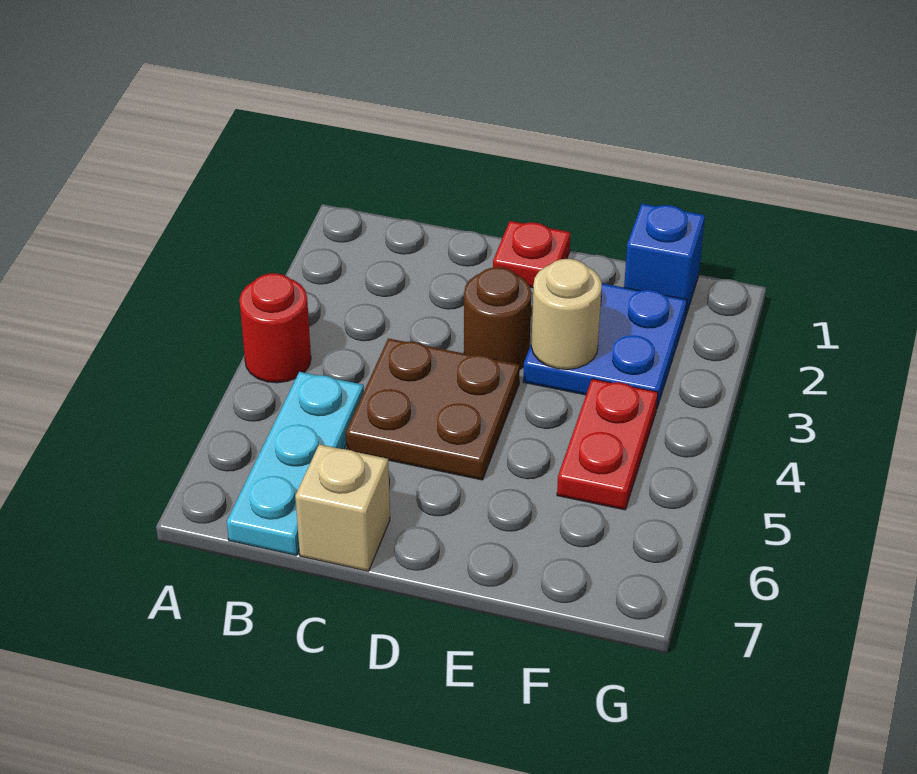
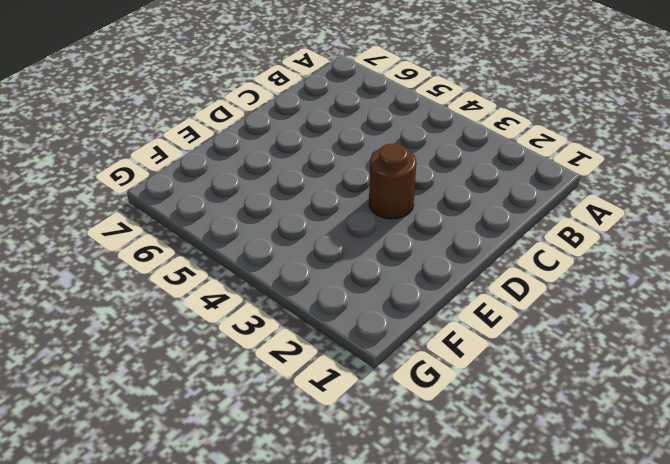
none -> red round brick A4 level 1
none -> cyan plate B5:B7 level 1

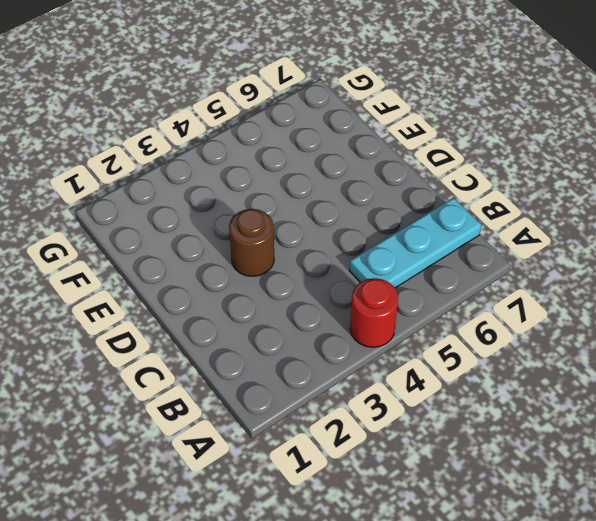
none -> brown plate C4:D5 level 1
none -> tan brick C7 level 1

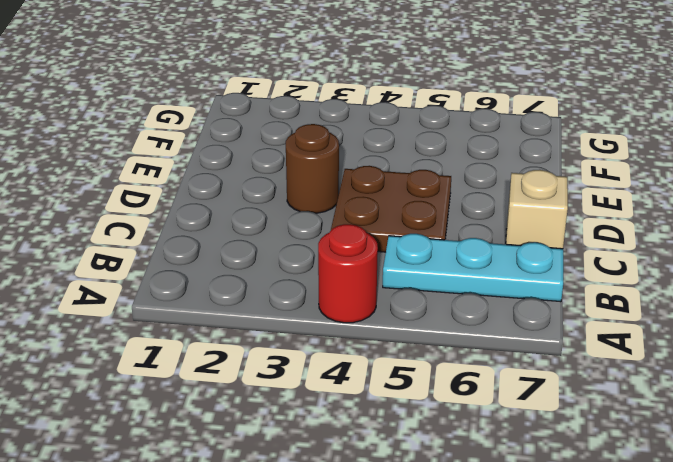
none -> red plate D1 level 1
none -> blue plate E2:F3 level 1

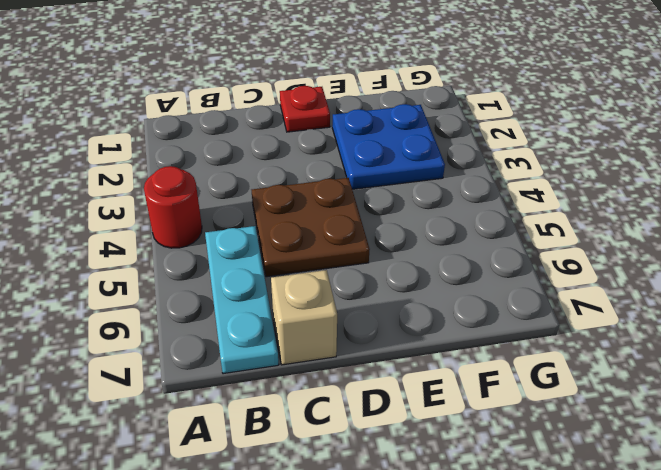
none -> brown round brick D3 level 1
none -> blue brick F1 level 1

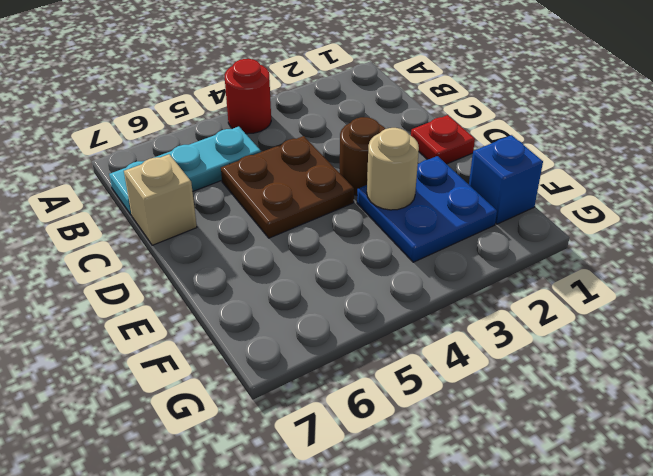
none -> red plate F4:F5 level 1

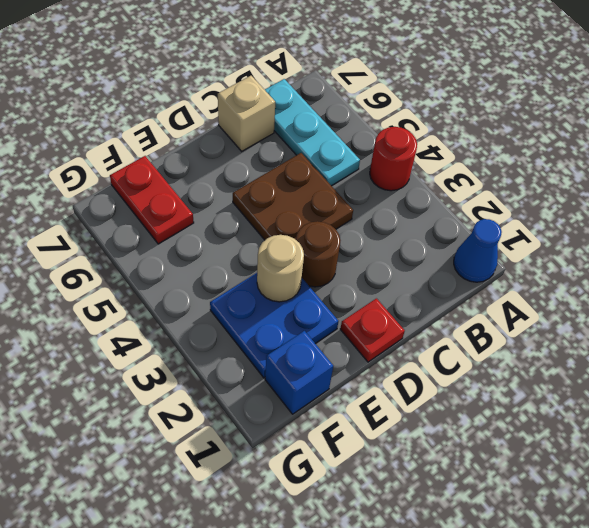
blue cone A1 level 1 -> none
red plate F6:F7 level 1 -> red plate F4:F5 level 1

